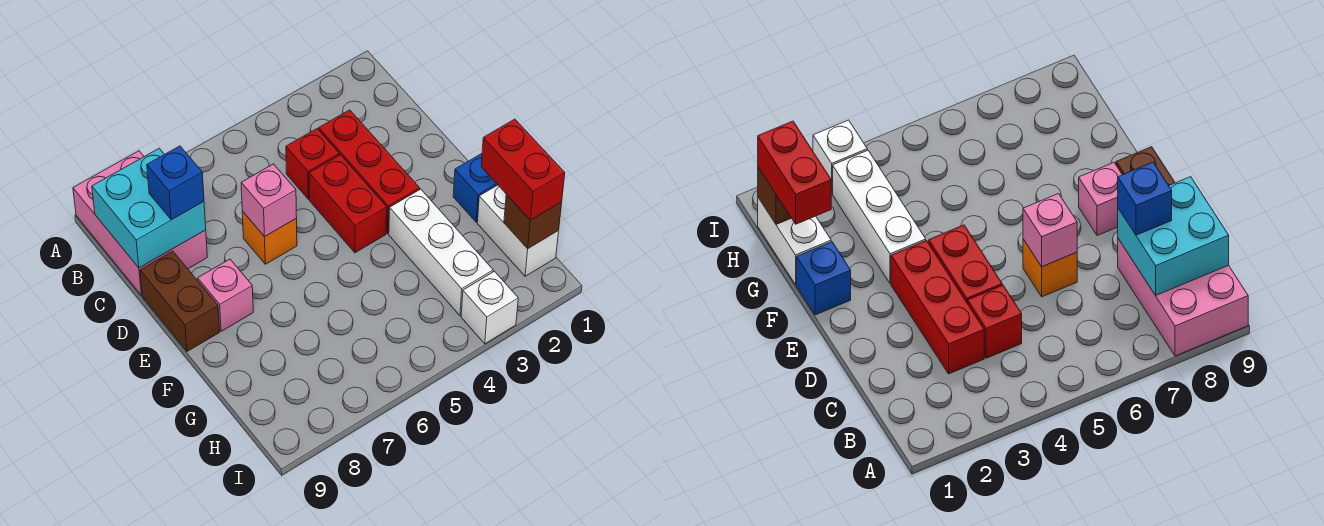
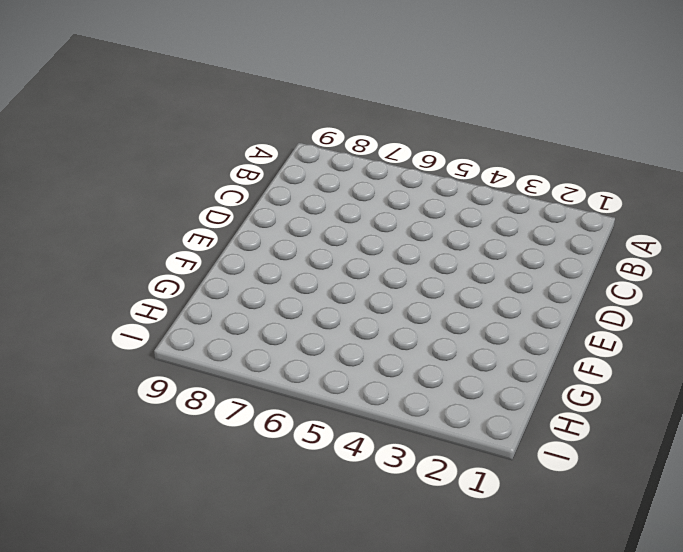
none -> pink brick A8:C9 level 1
none -> red brick C3:E3 level 1
none -> red brick C4 level 1

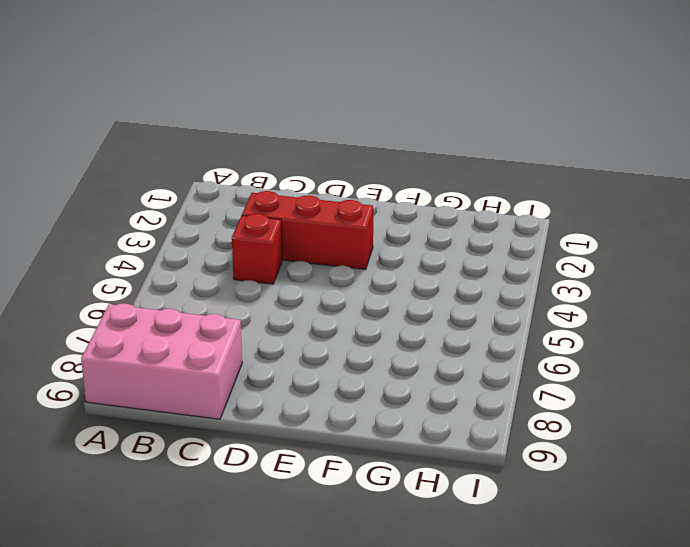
none -> red brick D4:E4 level 1
none -> orange brick D6 level 1
none -> brown brick D9:E9 level 1

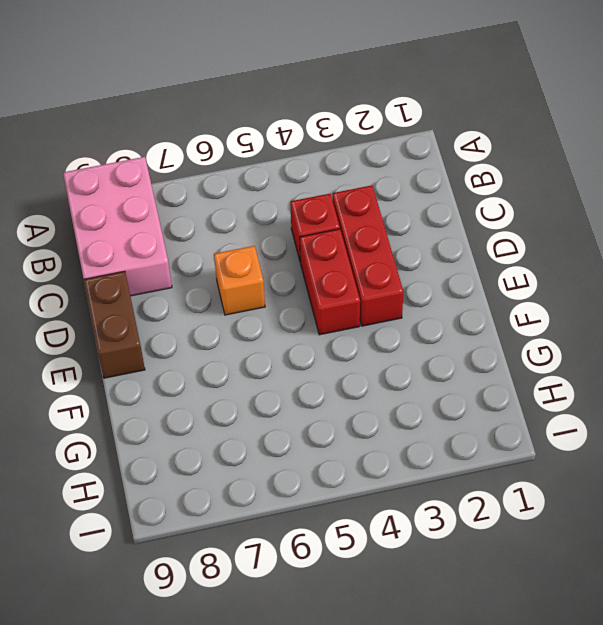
none -> pink brick E8 level 1
none -> blue brick F1 level 1
none -> white brick F3:H3 level 1

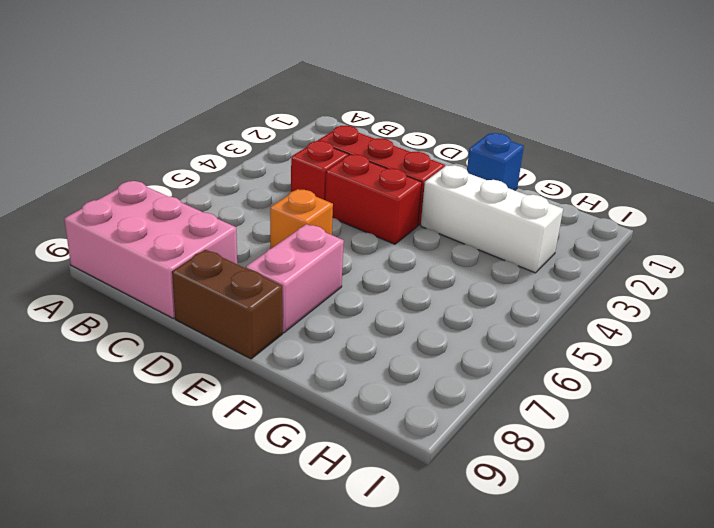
pink brick E7:E8 level 1 -> pink brick E8 level 1
none -> white brick G1:H1 level 1
none -> white brick I3 level 1
none -> cyan brick B8:C9 level 2

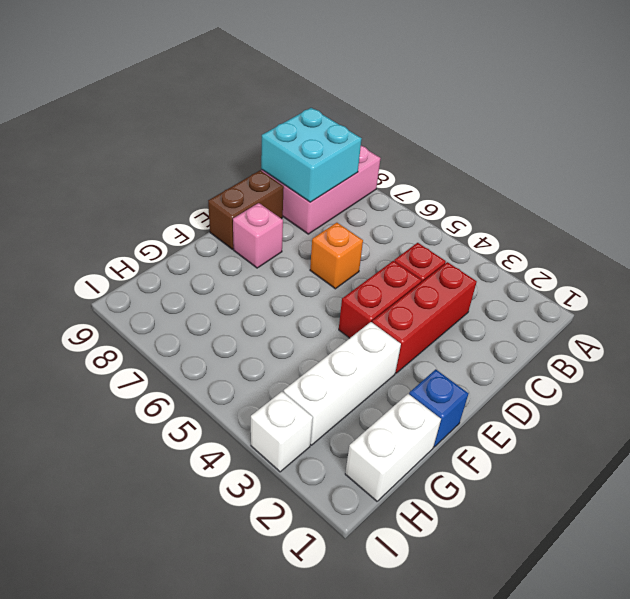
none -> pink brick D6 level 2
none -> brown brick H1 level 2
none -> blue brick C8 level 3

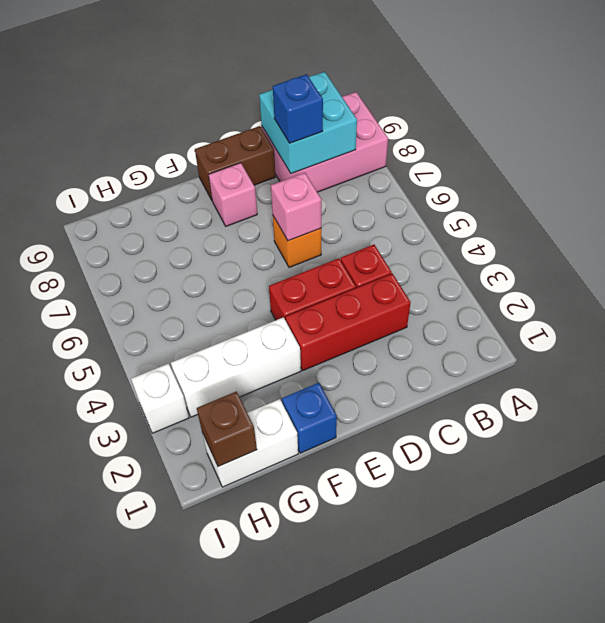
none -> red brick G1:H1 level 3

